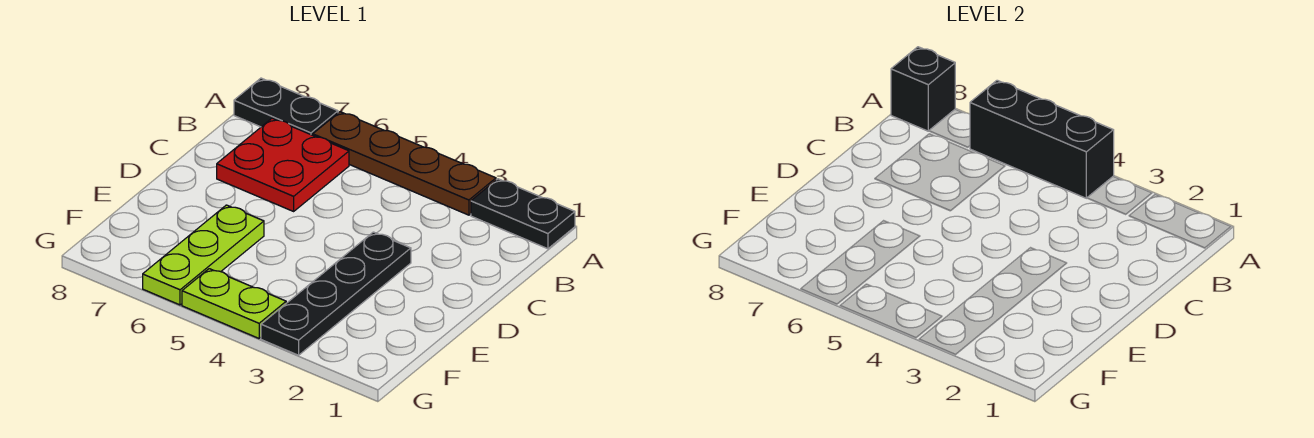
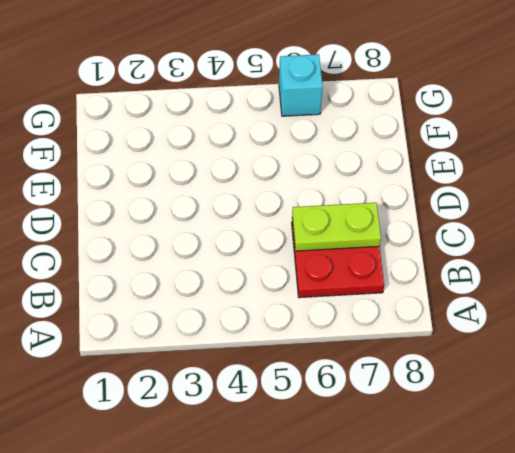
lime plate C6:C7 level 2 -> lime plate G4:G5 level 1
cyan brick G6 level 1 -> lime plate E6:G6 level 1
none -> black plate A1:A2 level 1
none -> brown plate A3:A6 level 1

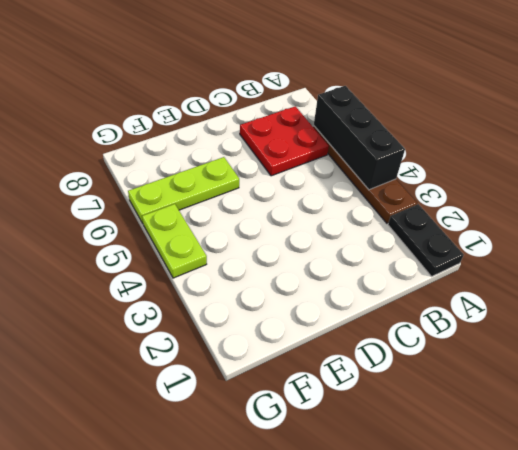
none -> black plate A7:A8 level 1
none -> black plate D3:G3 level 1

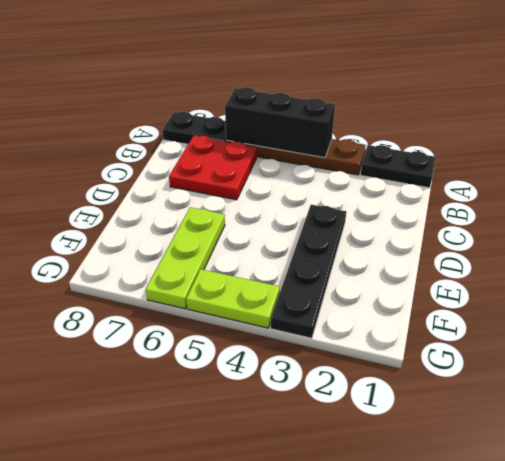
none -> black brick A8 level 2

